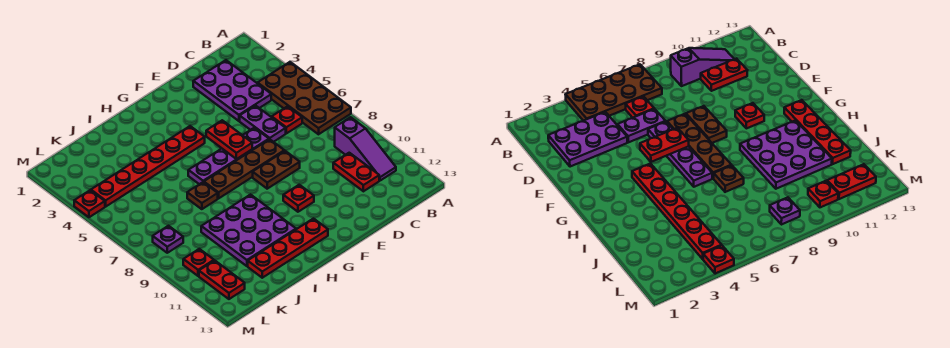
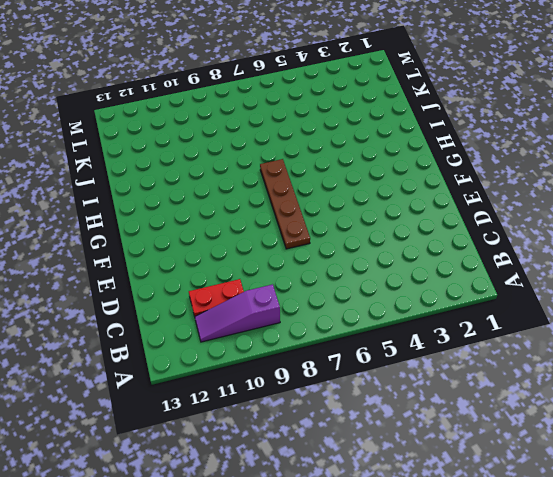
none -> brown plate A4:B7 level 1
none -> purple plate C2:D4 level 1
none -> red plate C6 level 1

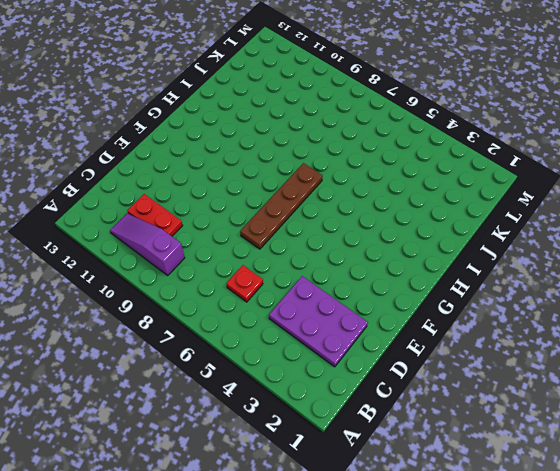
none -> brown plate A4:B7 level 1
none -> purple plate D5:D6 level 1
none -> purple plate E6:H6 level 1

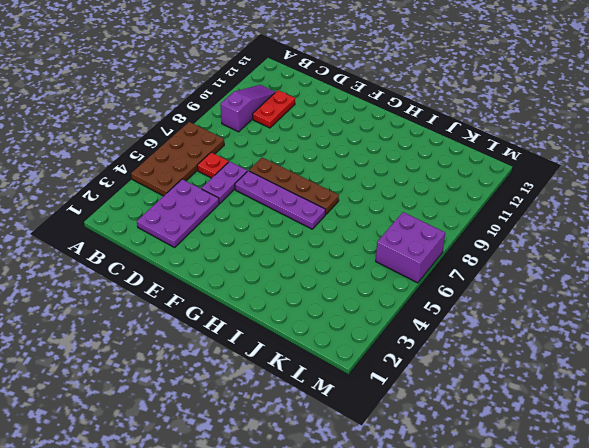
purple brick L6:M7 level 1 -> none
none -> brown plate E8:F8 level 1
none -> red plate F10 level 1
none -> red plate G4:L4 level 1

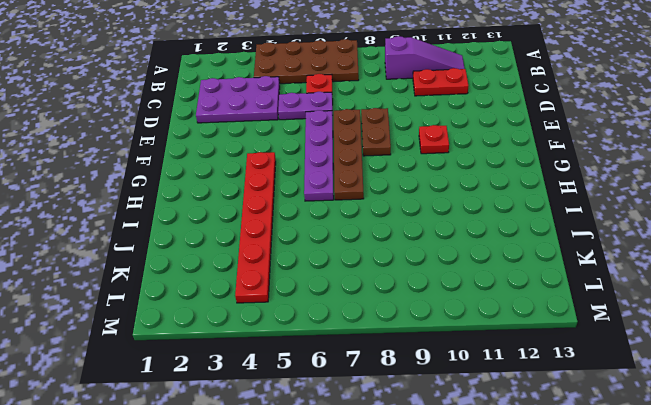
none -> red plate G12:J12 level 1
none -> purple plate H9:J11 level 1
none -> brown plate I7 level 1

